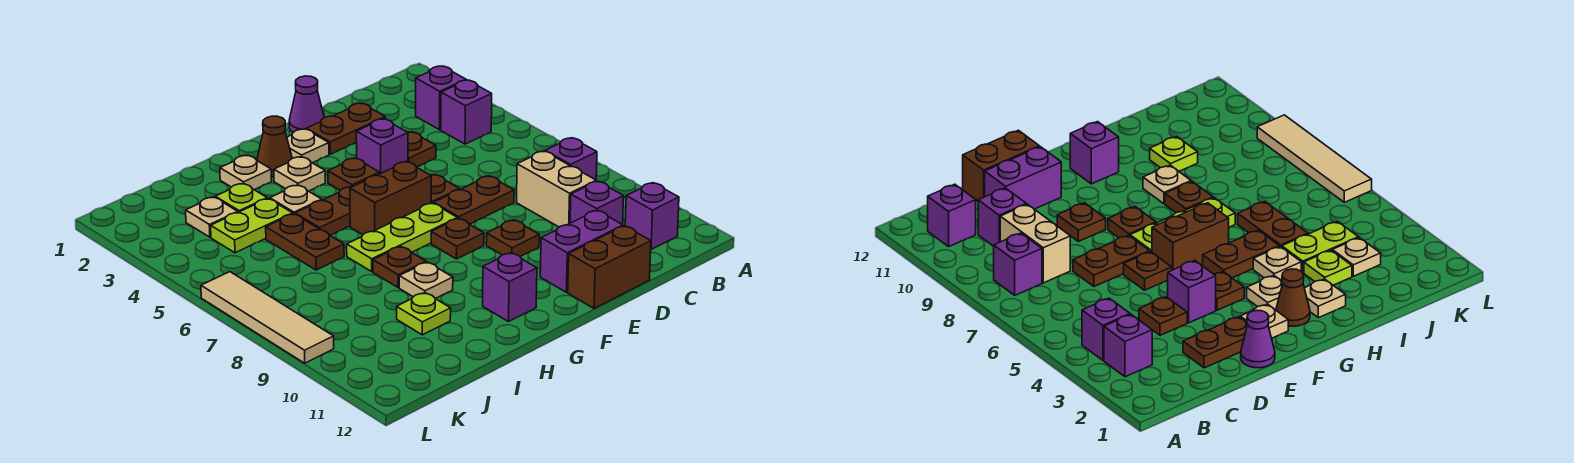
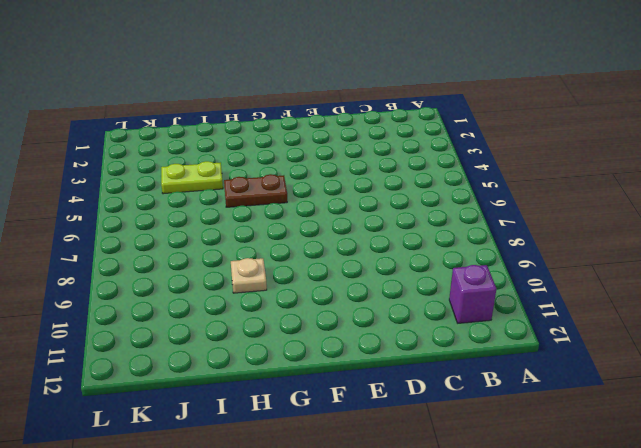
none -> purple brick B3 level 1
none -> purple brick B4 level 1
none -> purple brick B8 level 1
none -> tan brick C8:C9 level 1

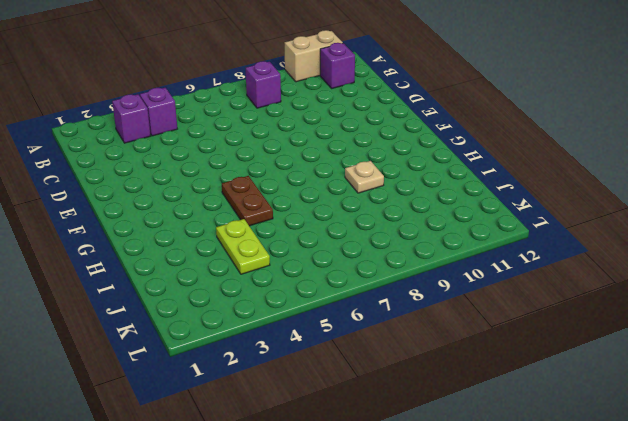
tan brick A10:A11 level 1 -> tan brick C8:C9 level 1
none -> purple brick C10 level 1
none -> brown plate D2:E2 level 1
none -> brown plate D4 level 1
none -> brown plate D7:E7 level 1

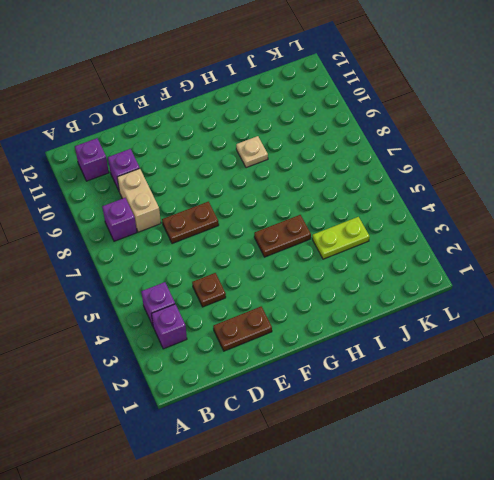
none -> purple brick D11:E11 level 1
none -> brown brick D12:E12 level 1
none -> purple cone E1 level 1
none -> purple brick E4 level 1

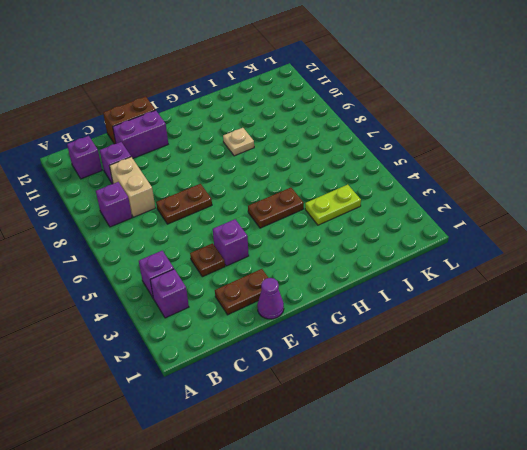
none -> brown plate E6 level 1
none -> brown plate E9 level 1
none -> tan plate F2 level 1
none -> brown plate F4 level 1

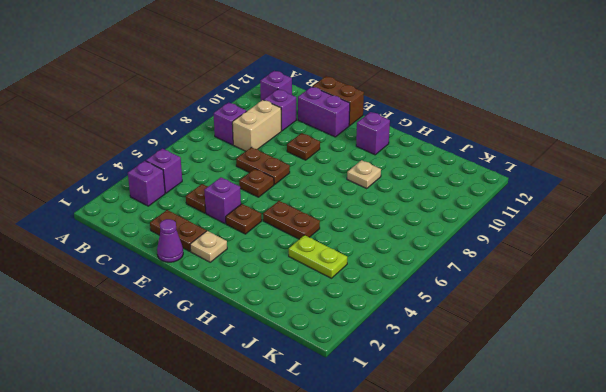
none -> brown brick F6:G6 level 1
none -> lime plate F7:H7 level 1
none -> brown plate F8 level 1
none -> brown cone G2 level 1

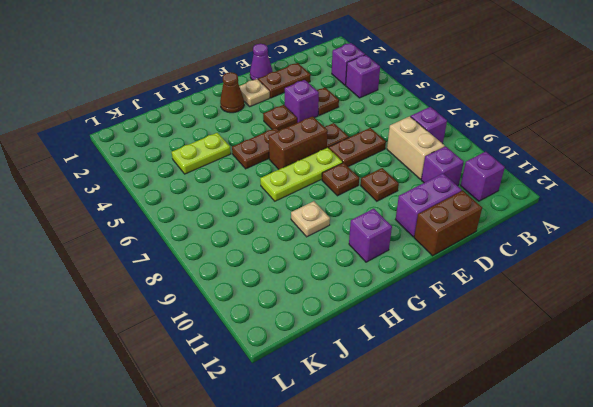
none -> tan plate G3 level 1
none -> tan plate H2 level 1
none -> tan plate H4 level 1
none -> brown plate H8 level 1

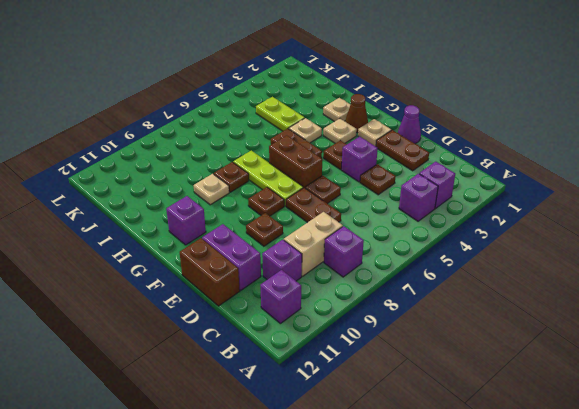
none -> lime plate I3 level 1
none -> brown plate I5:I6 level 1
none -> lime plate I10 level 1
none -> tan plate J3 level 1

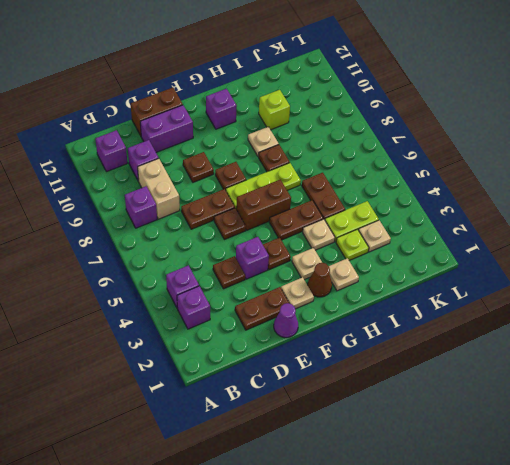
lime brick I10 level 1 -> lime plate I10 level 1
none -> tan tile L6:L9 level 1

